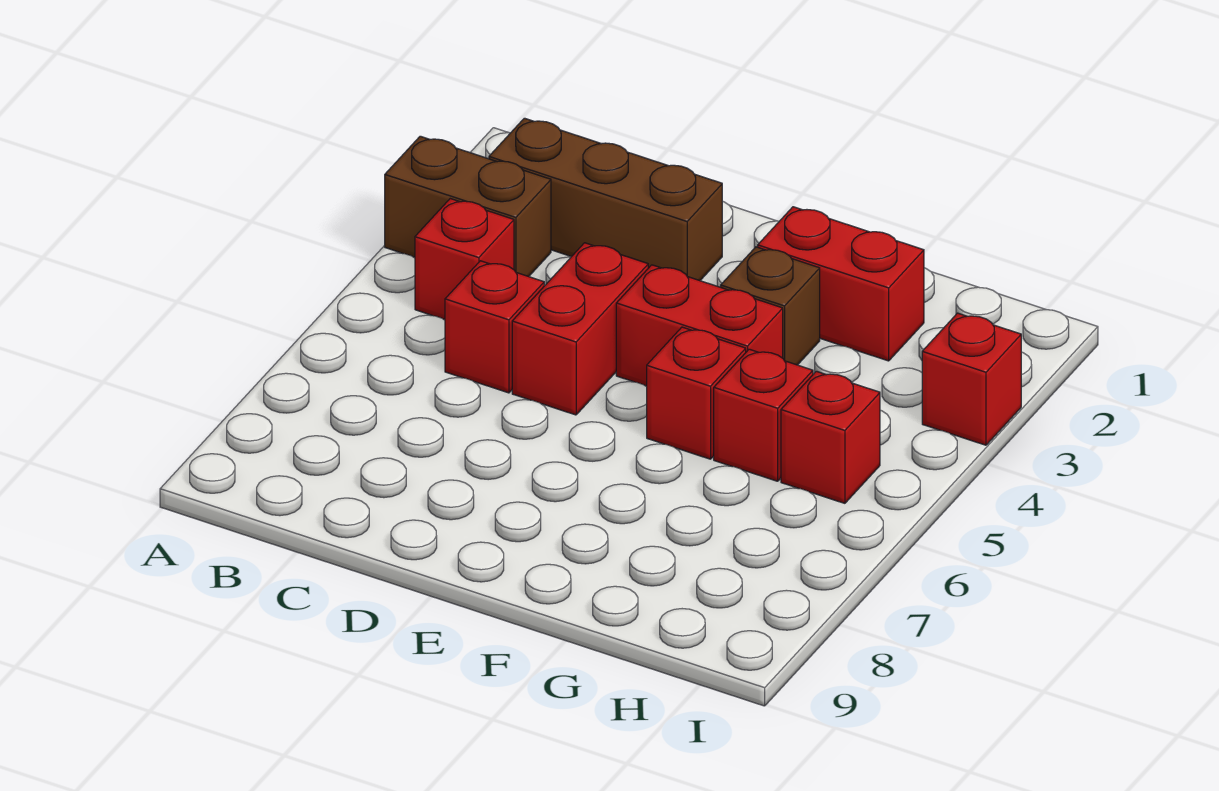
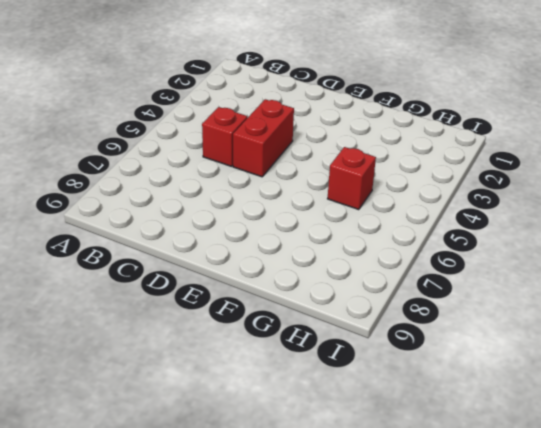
none -> brown brick A3:B3 level 1
none -> brown brick B2:D2 level 1
none -> red brick B4 level 1

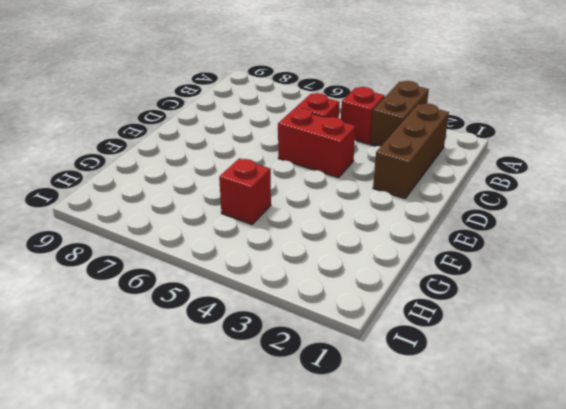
none -> red brick E4:F4 level 1
none -> red brick F2:G2 level 1
none -> brown brick F3 level 1

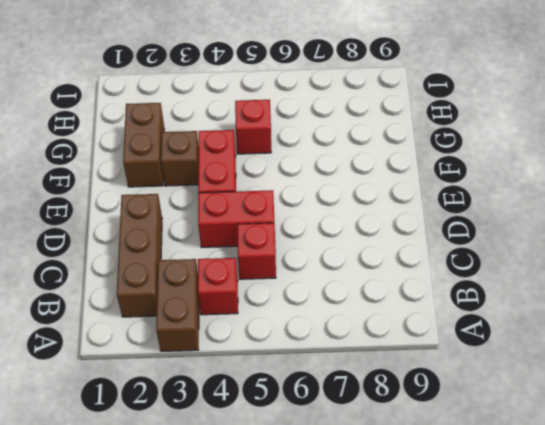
brown brick F2:G2 level 1 -> red brick F2:G2 level 1
none -> red brick F5 level 1
none -> red brick H5 level 1
none -> red brick I3 level 1

